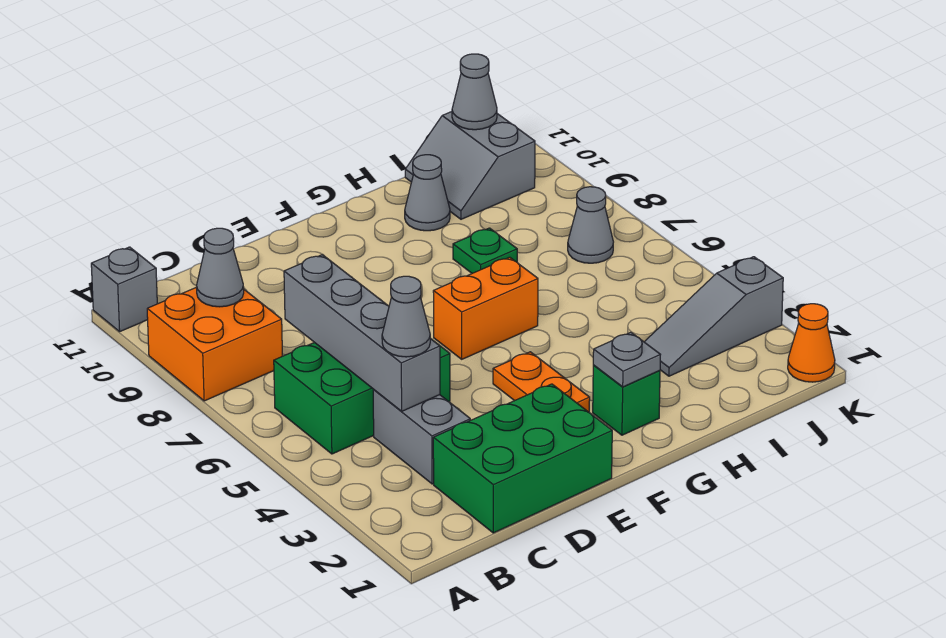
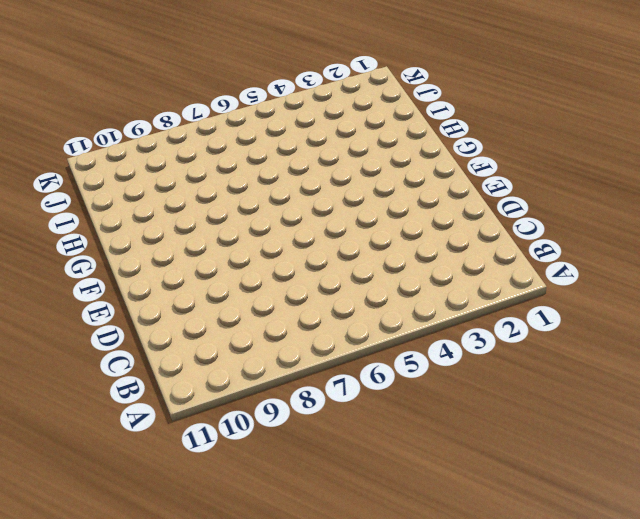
none -> orange brick A8:B9 level 1
none -> grey brick A11 level 1
none -> green brick B5:D6 level 1

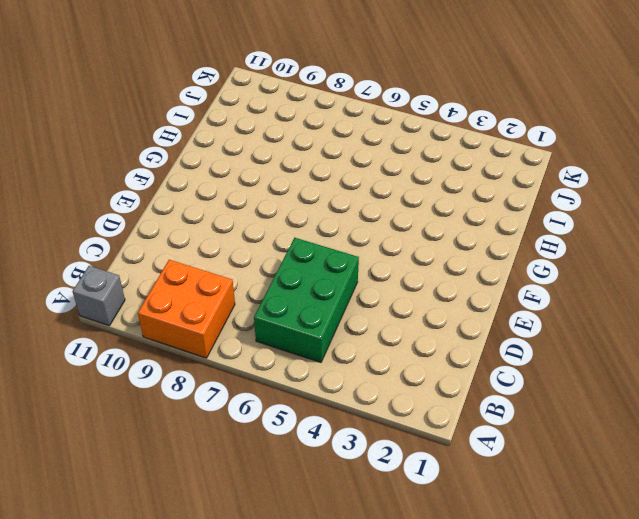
none -> green brick C1:E2 level 1
none -> grey brick C3:C4 level 1
none -> orange plate F3:F4 level 1

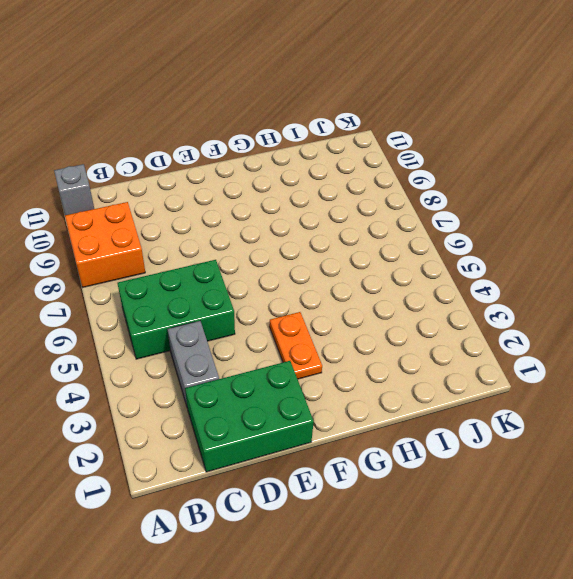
none -> orange brick F6:G6 level 1
none -> green brick G2 level 1
none -> green plate H8 level 1

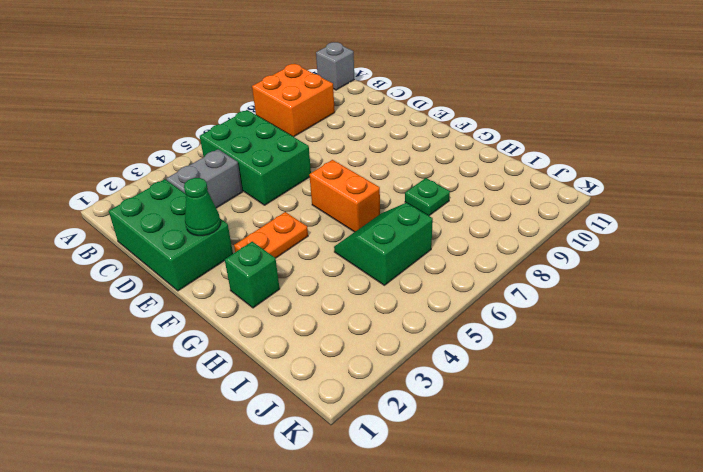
green cone E2 level 2 -> none
green slope H5:I6 level 1 top I -> none
none -> grey cone H10 level 1
none -> grey slope I3:K3 level 1 top K
none -> grey slope I10:J11 level 1 top J

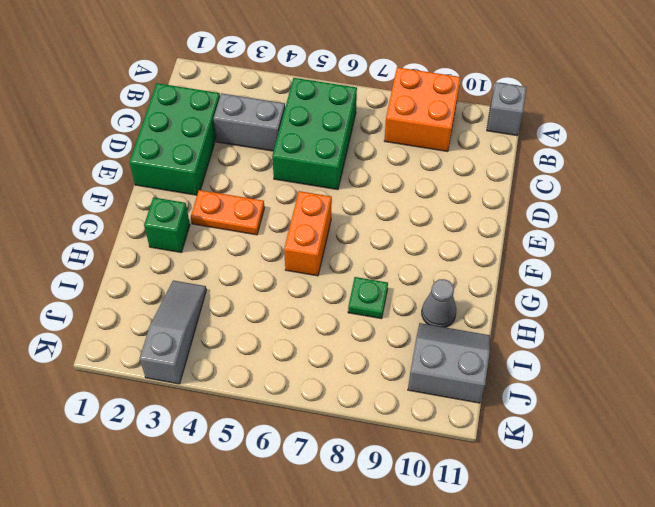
none -> grey cone J7 level 1
none -> orange cone K1 level 1
none -> grey cone B9 level 2

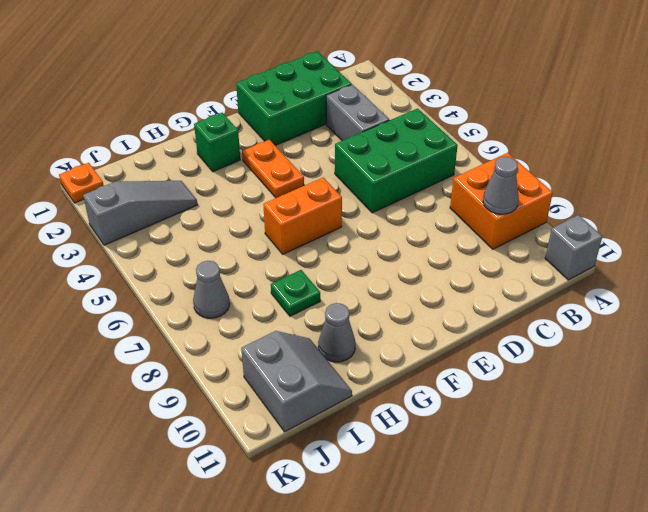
orange plate K1 level 1 -> orange cone K1 level 1
none -> grey brick C4:C7 level 2
none -> grey plate G2 level 2
none -> grey cone J11 level 2

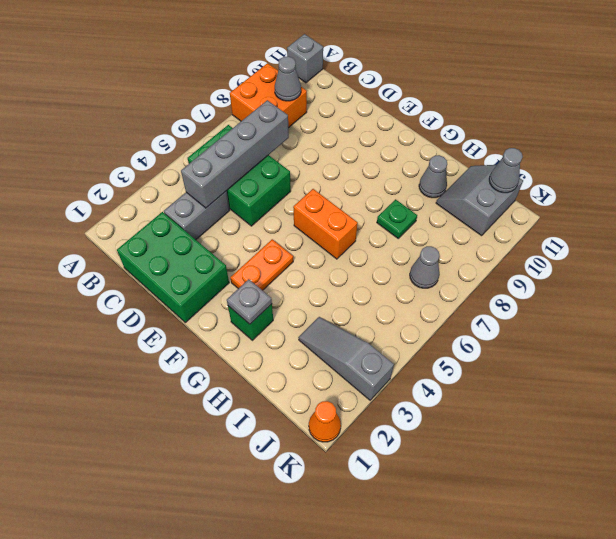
none -> grey cone C4 level 3

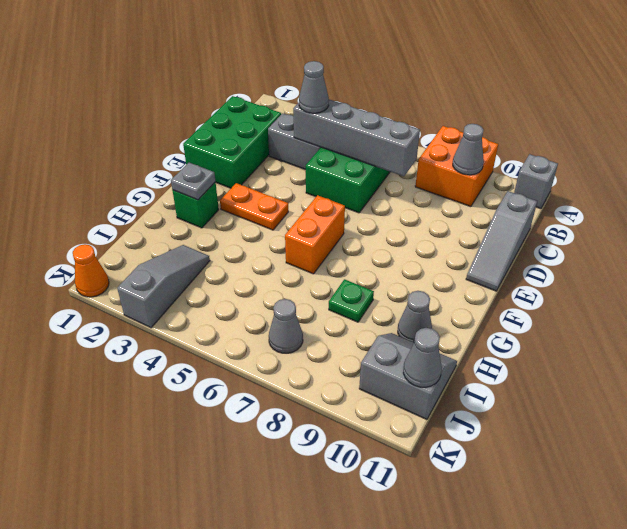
grey slope C11:E11 level 1 top C -> none

